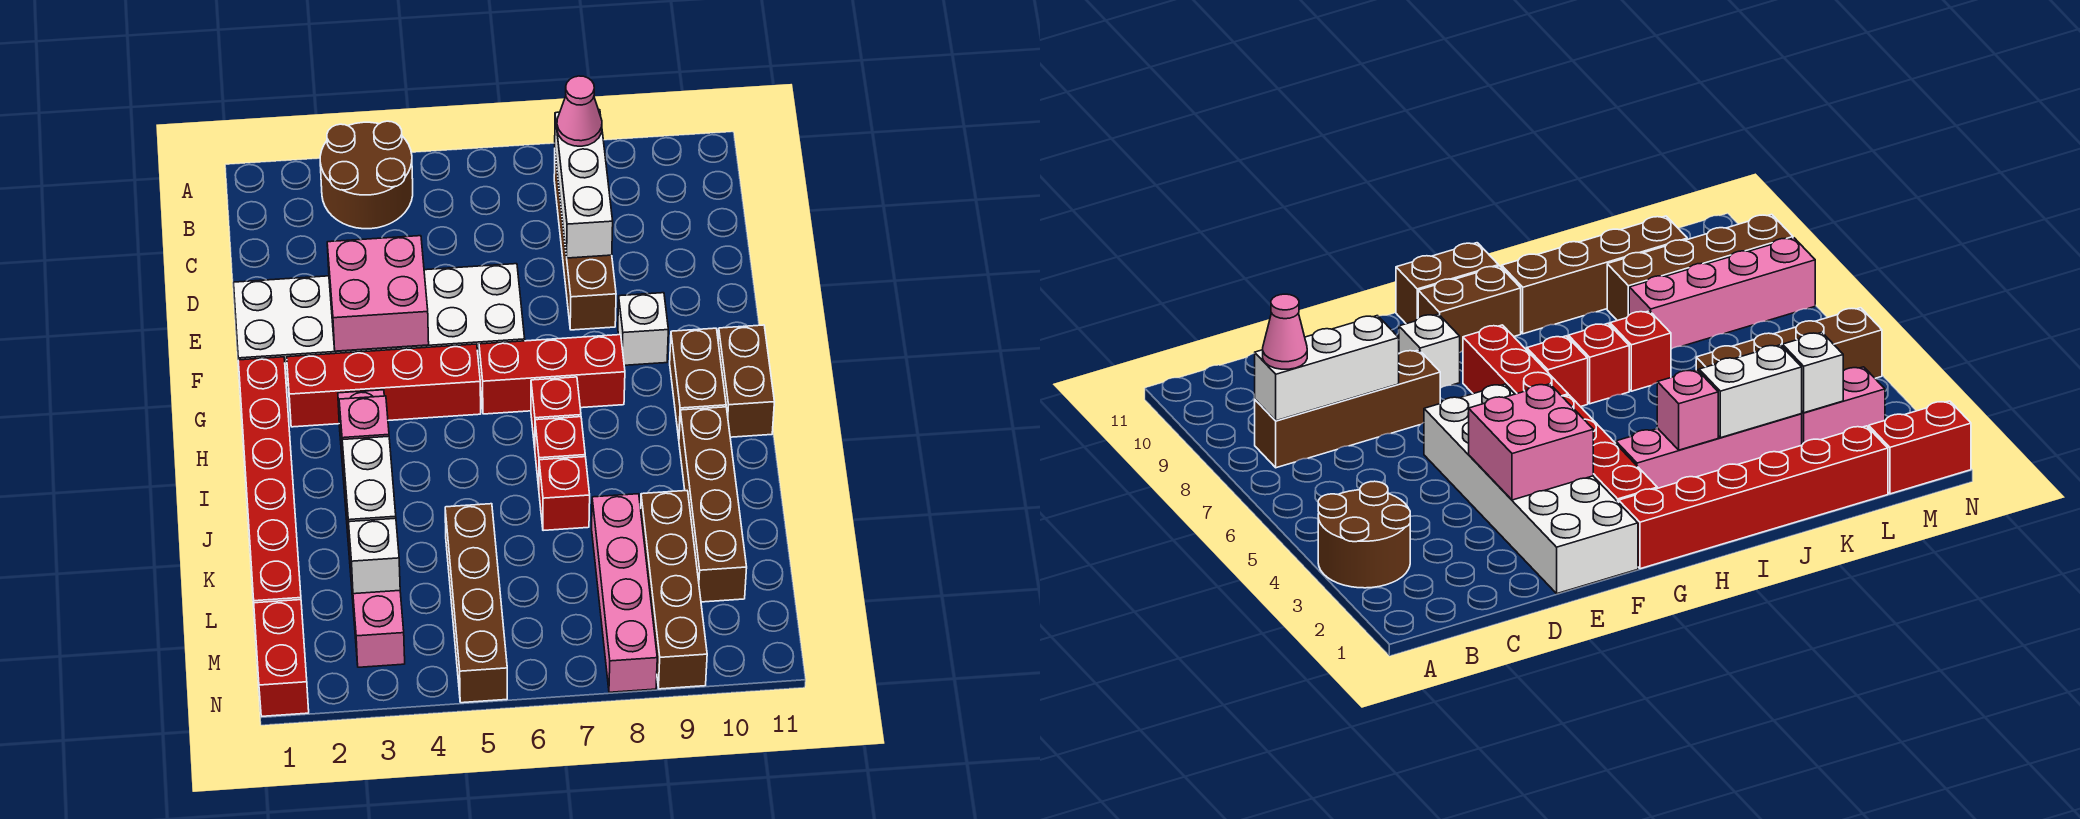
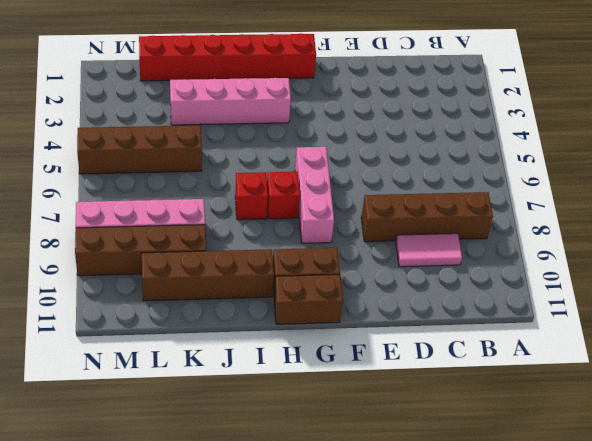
pink tile C9:D9 level 1 -> none
pink brick G6:G8 level 1 -> red brick G6:G8 level 1
none -> brown round brick A3:B4 level 1
none -> white brick E1:F6 level 1
none -> white brick F9 level 1

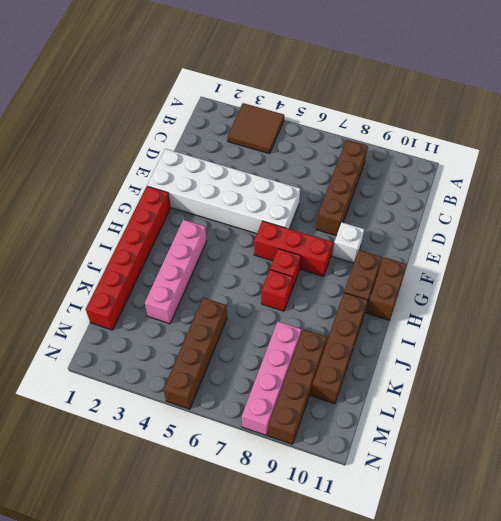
brown tile A3:B4 level 1 -> brown round brick A3:B4 level 1
none -> red brick G2:G5 level 1
none -> red brick J7 level 1
none -> pink brick L3:M3 level 1

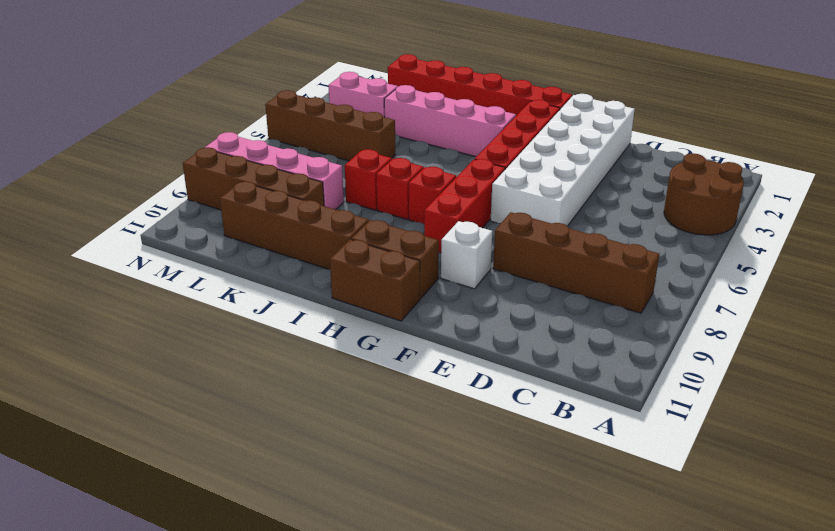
none -> red brick M1:N1 level 1
none -> white brick B8:D8 level 2
none -> pink brick E3:F4 level 2

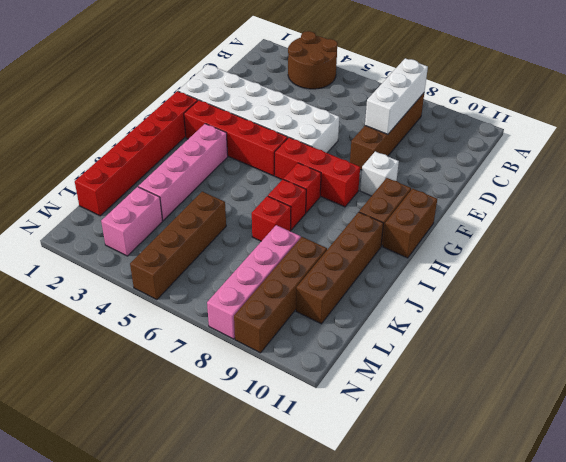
none -> red brick M1:N1 level 1
none -> pink brick E3:F4 level 2
none -> pink brick I3 level 2

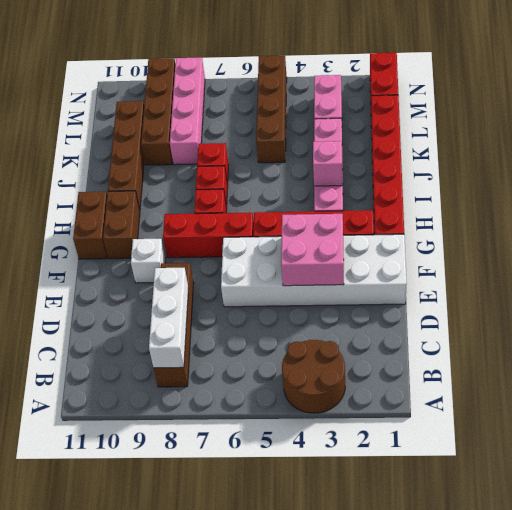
none -> white brick J3:K3 level 2
none -> white brick L3 level 2
none -> pink cone B8 level 3

